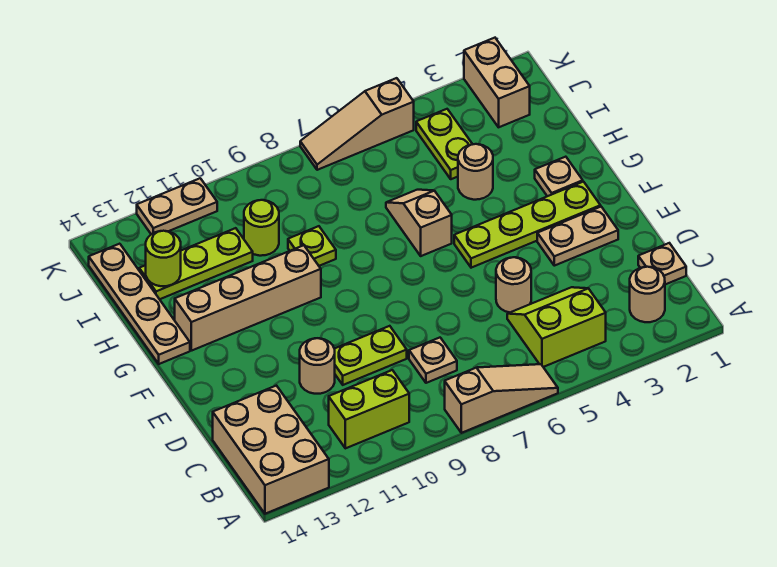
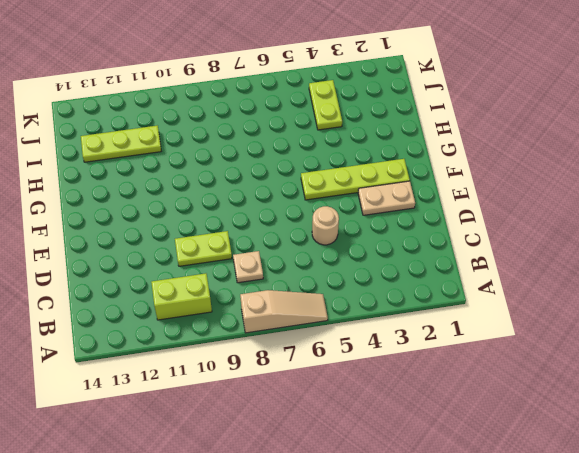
none -> tan brick A13:C14 level 1
none -> tan round brick B2 level 1
none -> lime slope B4:C5 level 1 top B

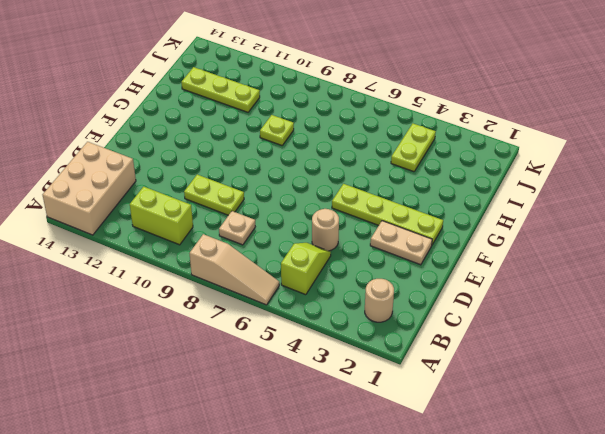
lime slope B5:C5 level 1 top B -> lime slope B4:C5 level 1 top B
none -> tan plate C1 level 1
none -> tan round brick D11 level 1
none -> tan plate G2 level 1

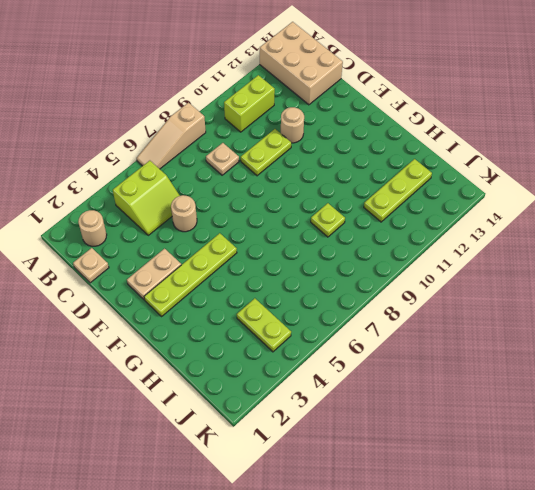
none -> tan plate G2 level 1
none -> tan slope G6:H6 level 1 top G
none -> tan brick G10:G13 level 1

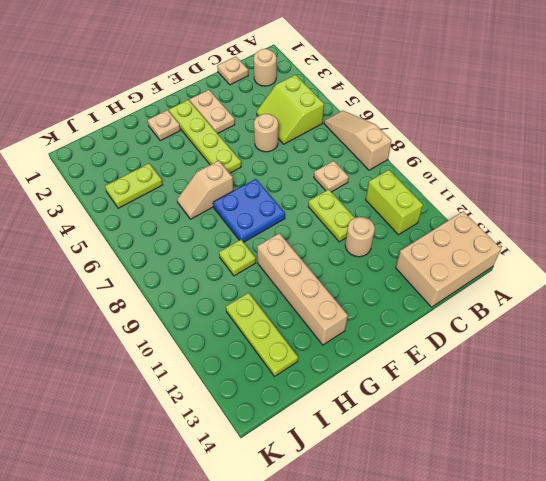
blue plate F7:G8 level 1 -> none
none -> tan plate G14:J14 level 1
none -> tan round brick H4 level 1
none -> lime round brick I10 level 1

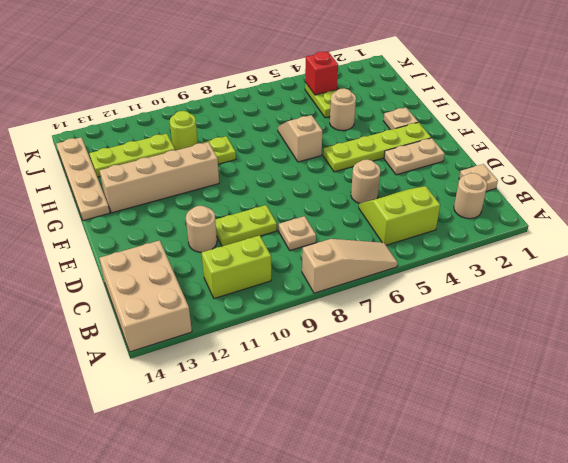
red brick J4 level 2 -> none
none -> tan brick J2:K2 level 1
none -> tan slope K5:K7 level 1 top 5
none -> tan plate K11:K12 level 1

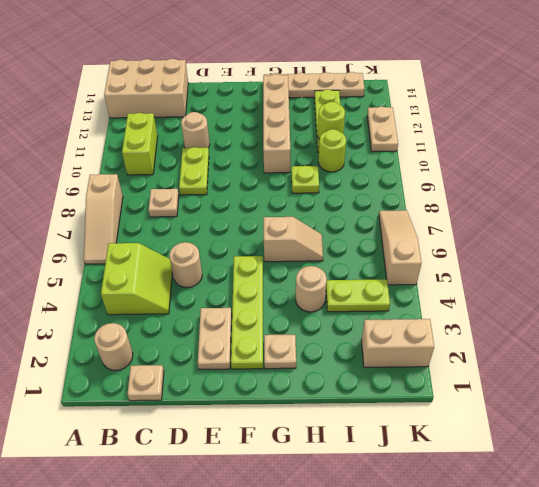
lime round brick I11 level 2 -> lime round brick I13 level 2

